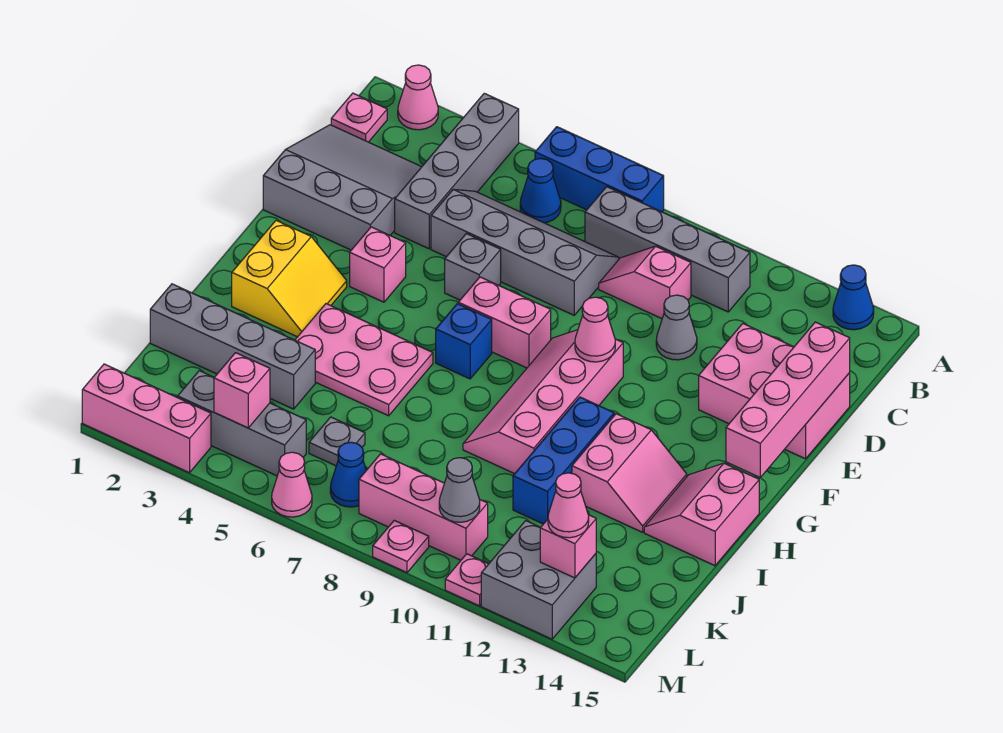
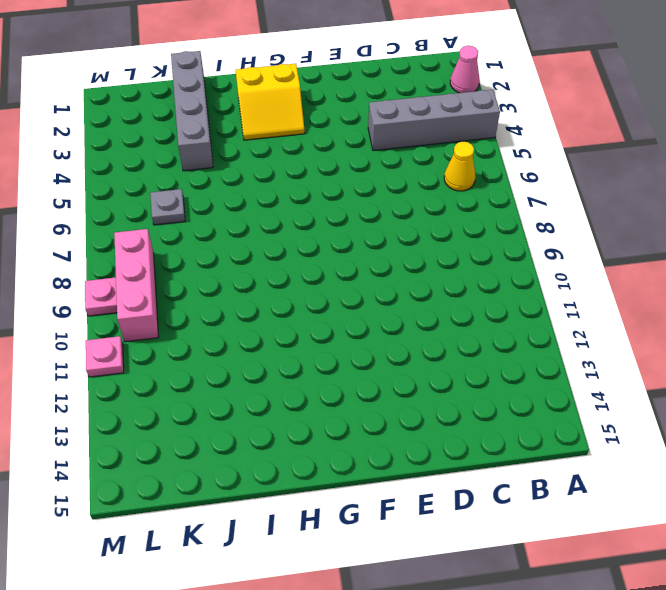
yellow cone B6 level 1 -> blue cone B6 level 1
none -> blue brick A6:A8 level 1
none -> blue cone A14 level 1
none -> pink plate B1 level 1
none -> grey brick B8:B11 level 1

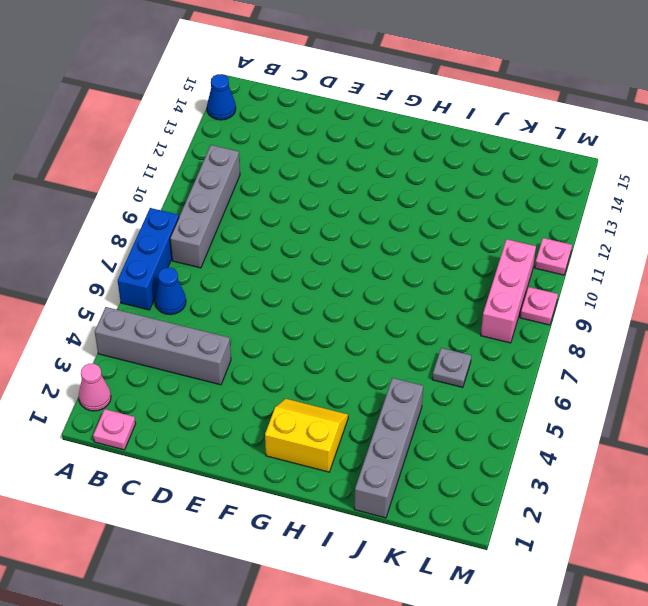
none -> grey slope C1:E3 level 1 top E
none -> grey slope C5:D8 level 1 top D
none -> pink slope C9:C10 level 1 top 10
none -> grey cone D11 level 1

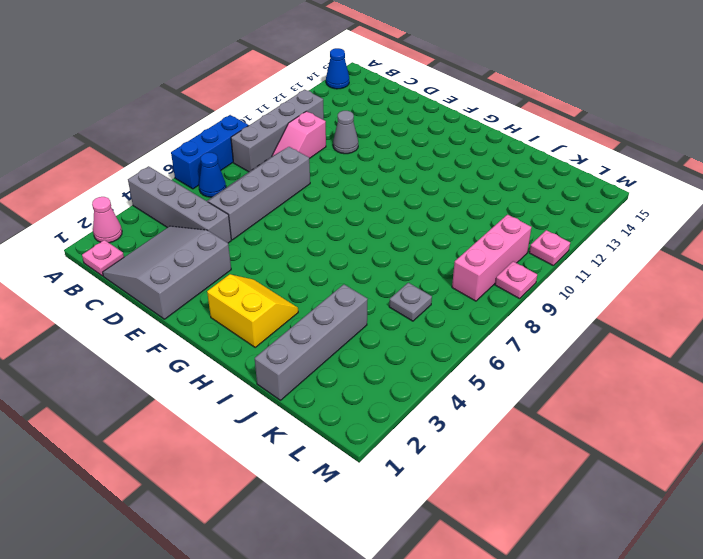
none -> pink brick D13:E15 level 1
none -> grey brick E6 level 1
none -> pink brick F4 level 1
none -> pink brick F7:F8 level 1

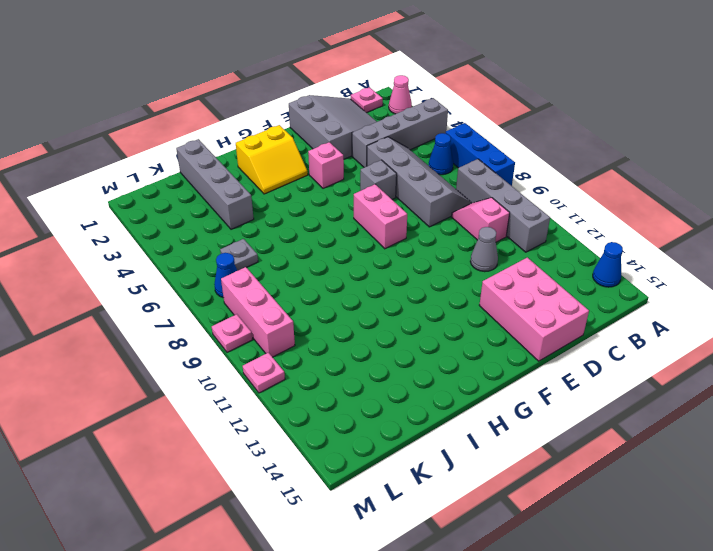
none -> pink slope F9:I10 level 1 top 10
none -> blue brick G7 level 1
none -> pink plate H4:I6 level 1
none -> blue brick H11:J11 level 1

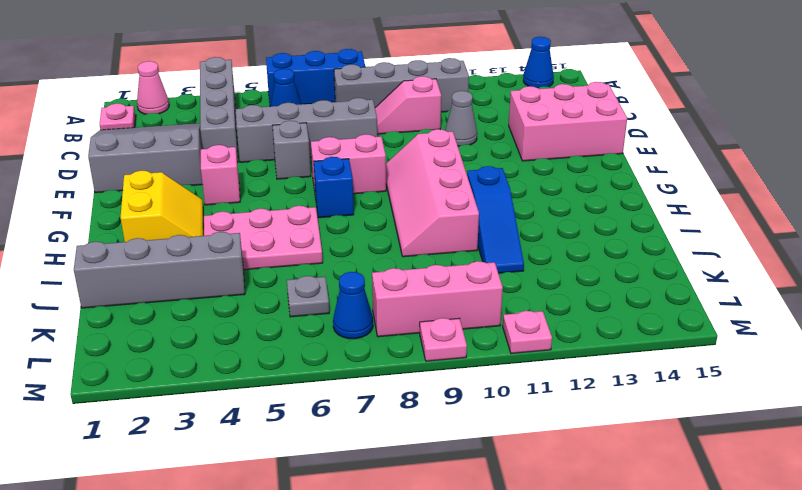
blue slope H11:J11 level 1 top H -> blue brick H11:J11 level 1
none -> pink slope H12:I13 level 1 top 12
none -> pink slope H14:I15 level 1 top 15
none -> grey brick L3:L5 level 1
none -> grey brick L12:M13 level 1

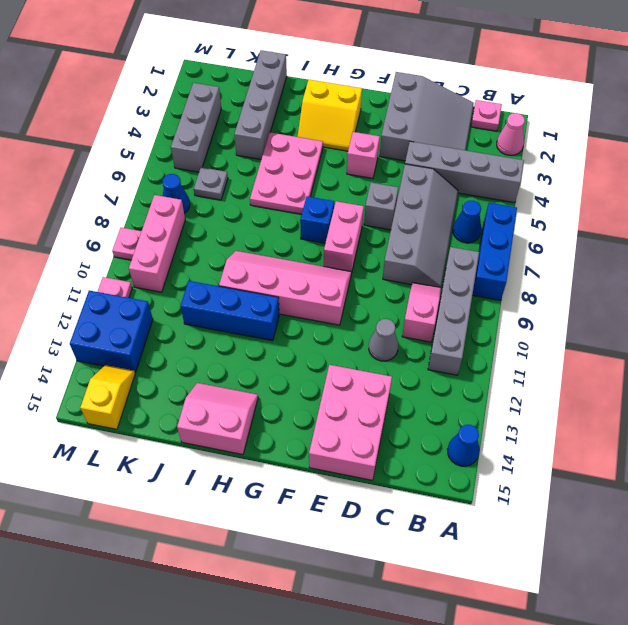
blue brick L12:M13 level 1 -> grey brick L12:M13 level 1
yellow slope L14:L15 level 1 top 15 -> none
none -> pink slope H12:I13 level 1 top 12
none -> pink brick M1:M3 level 1
none -> pink cone M6 level 1
none -> pink brick D15:G15 level 2

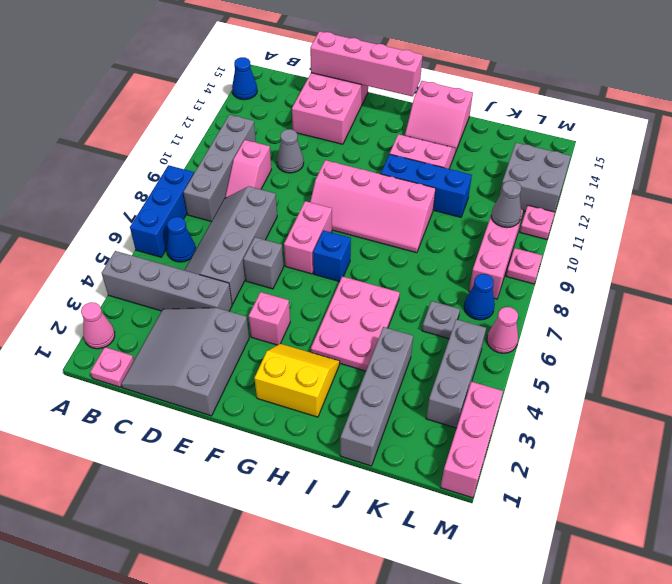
none -> pink cone F10 level 2
none -> pink brick L4 level 2
none -> pink brick L13 level 2
none -> pink cone L13 level 3

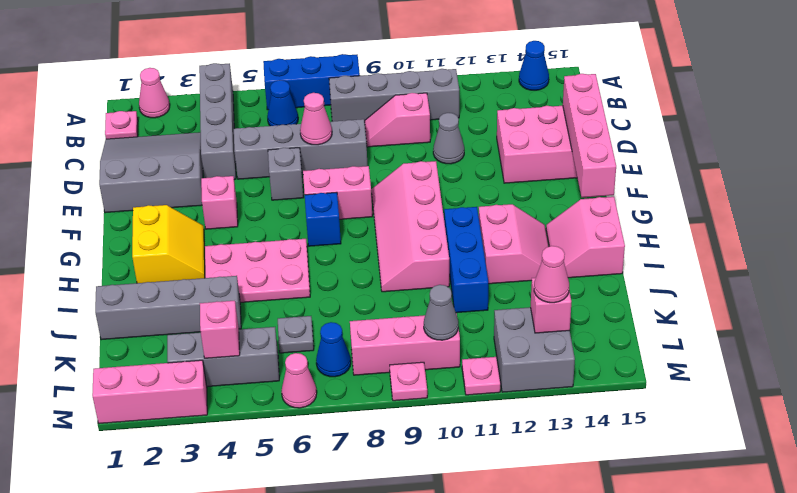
pink cone D7 level 2 -> pink cone F10 level 2

